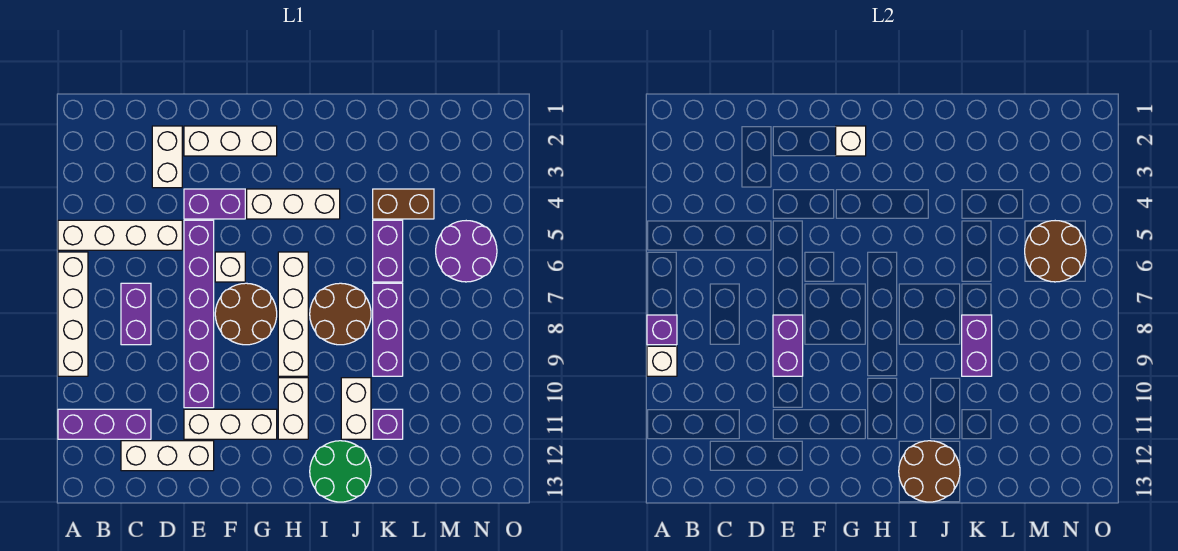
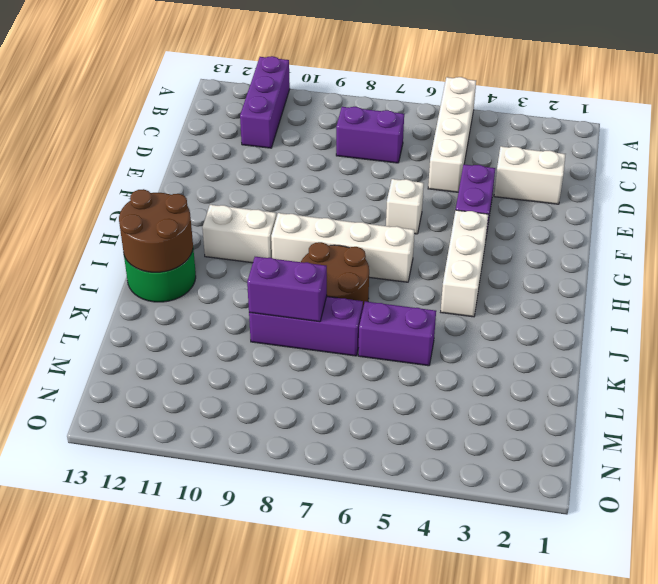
none -> white brick A6:A9 level 1
none -> white brick C12:E12 level 1
none -> white brick E2:G2 level 1
none -> purple brick E5:E10 level 1

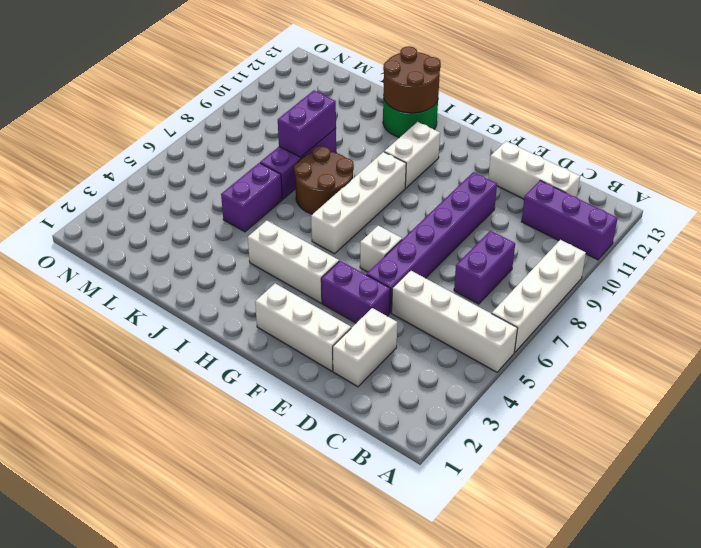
none -> white brick E11:G11 level 1
none -> brown round brick F7:G8 level 1
none -> white brick J10:J11 level 1
none -> brown brick K4:L4 level 1

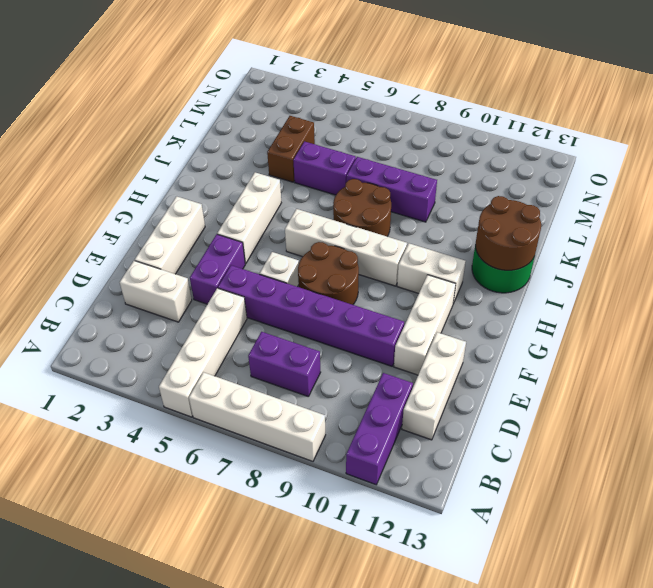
none -> white brick J10:J11 level 1
none -> purple brick K11 level 1
none -> purple round brick M5:N6 level 1
none -> purple brick A8 level 2

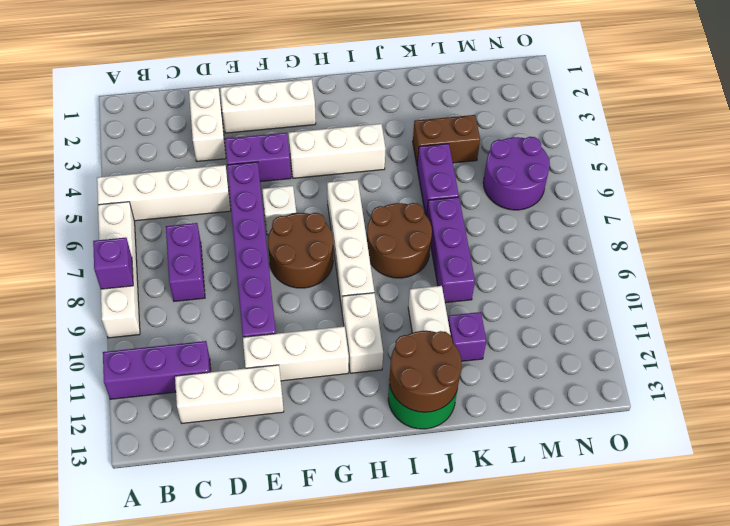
none -> white brick A9 level 2
none -> purple brick E8:E9 level 2
none -> white brick G2 level 2
none -> purple brick K8:K9 level 2

